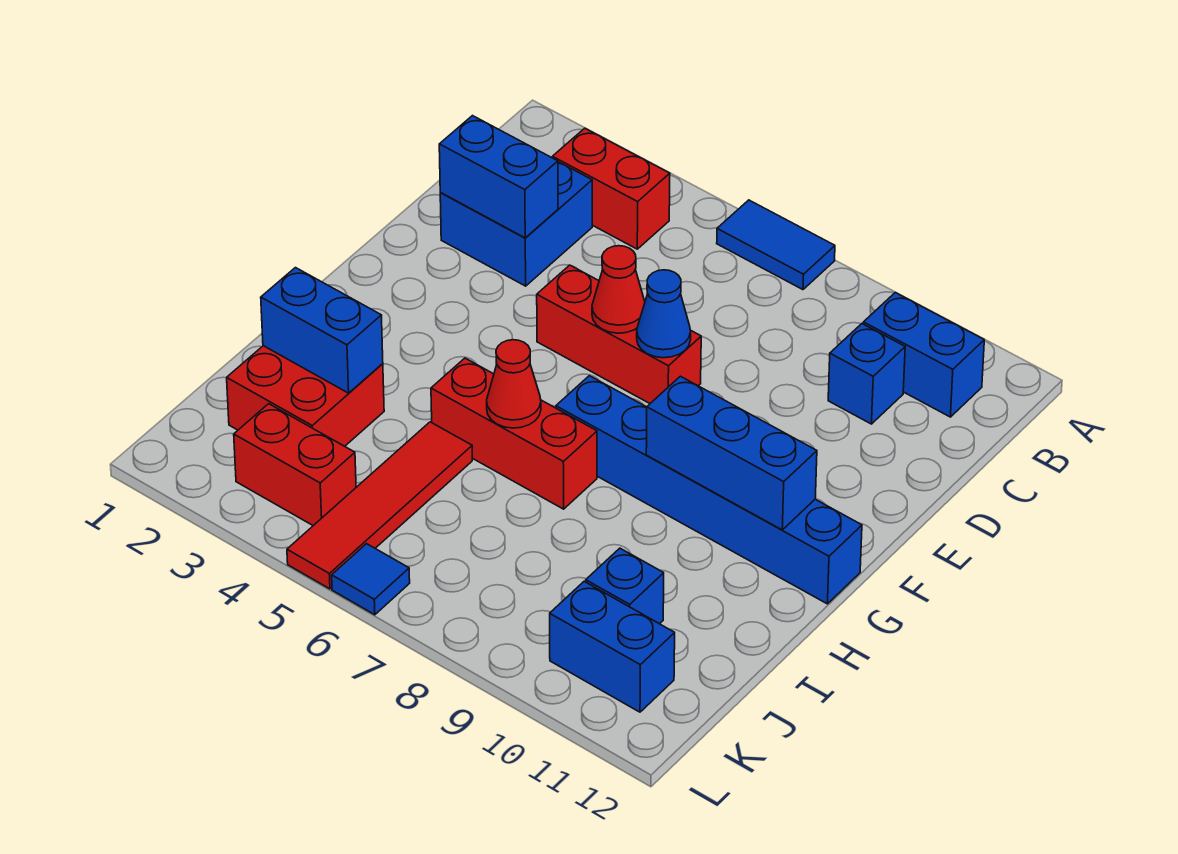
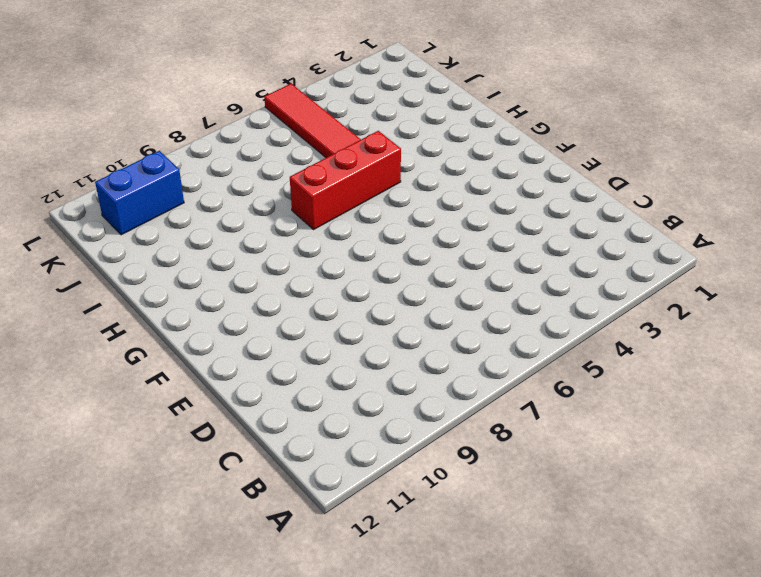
none -> blue tile A6:A7 level 1
none -> red brick B3:B4 level 1
none -> blue brick B10:B11 level 1

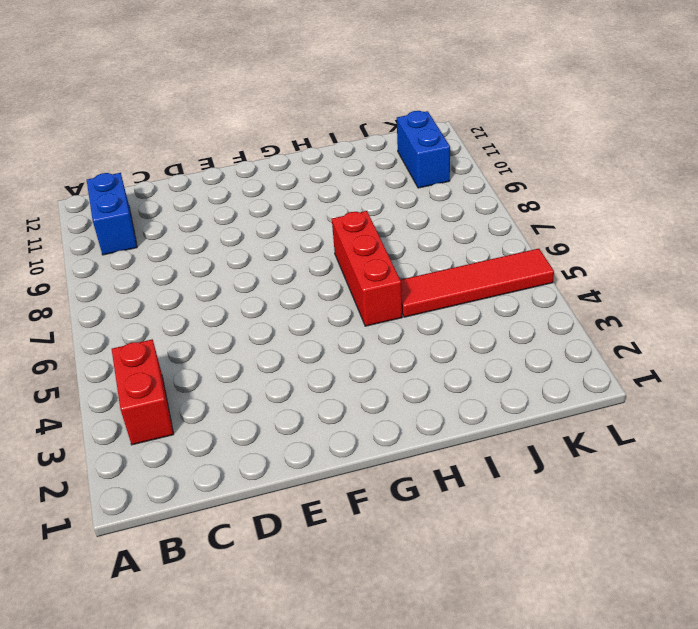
none -> blue tile A6:A7 level 1
none -> blue brick C2:D3 level 1
none -> blue brick C10 level 1

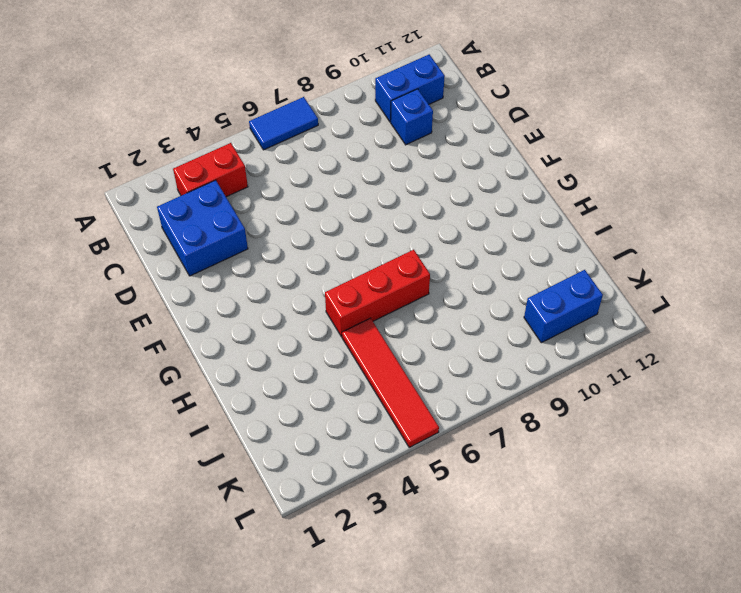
none -> red brick E5:E7 level 1
none -> blue brick G7:G12 level 1
none -> red brick I2:J3 level 1

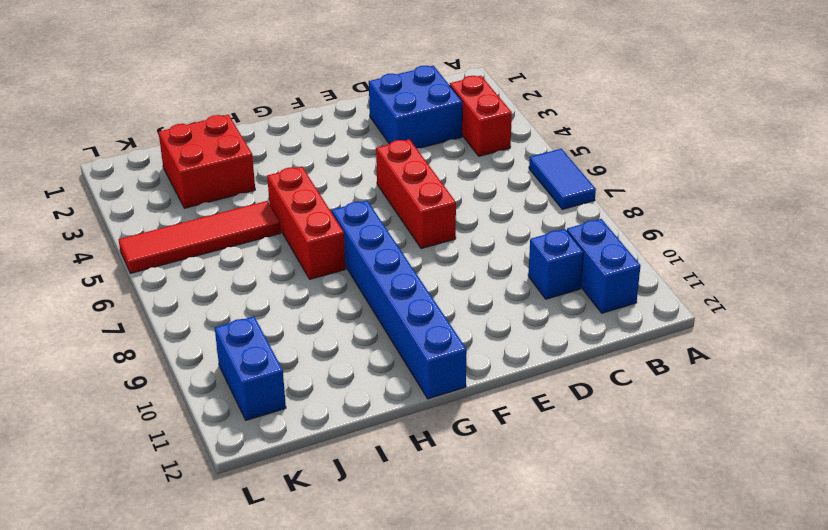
none -> blue brick J10 level 1
none -> red brick K3:K4 level 1
none -> blue tile L6 level 1

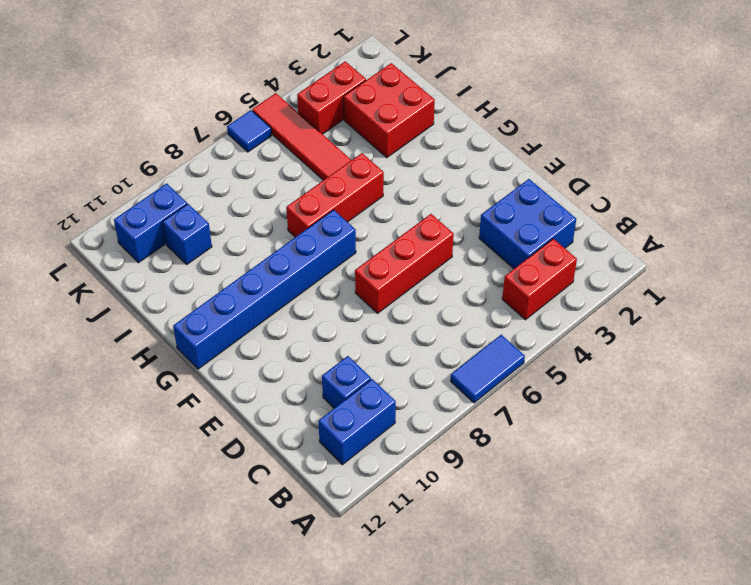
none -> blue brick D2:D3 level 2
none -> red cone E6 level 2
none -> blue cone E7 level 2

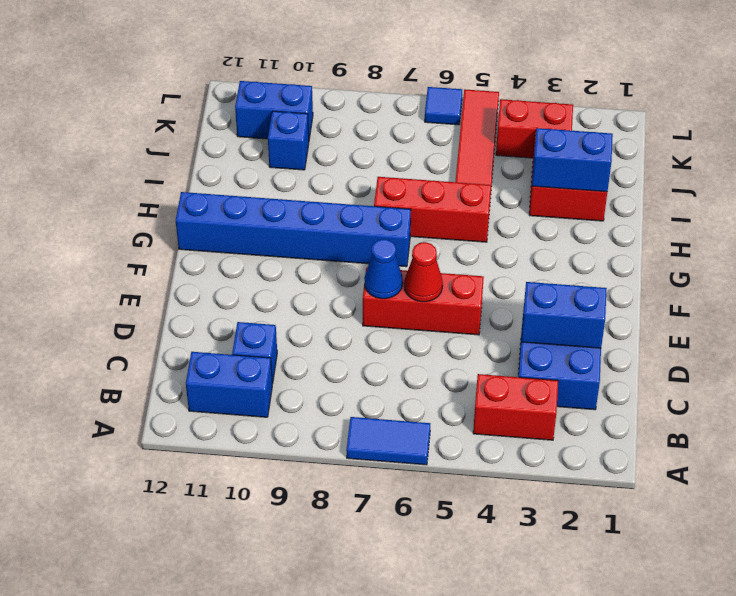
none -> blue brick G9:G11 level 2
none -> red cone H6 level 2

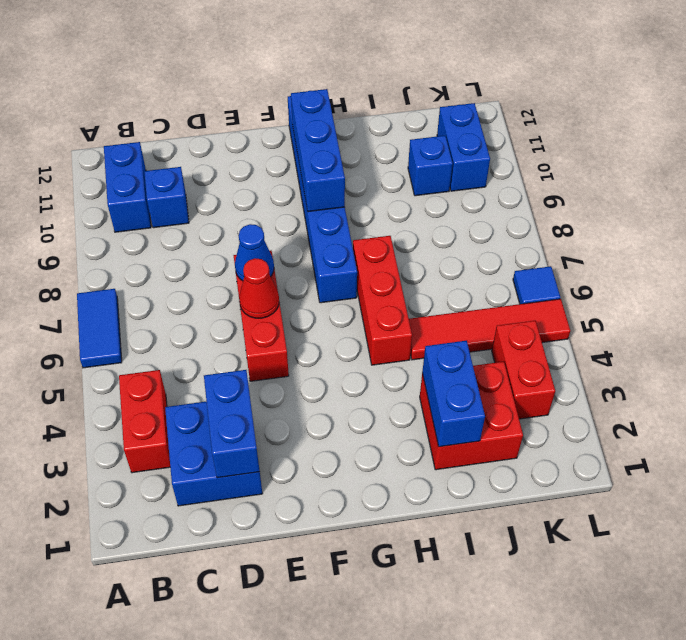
none -> red cone H6 level 2

